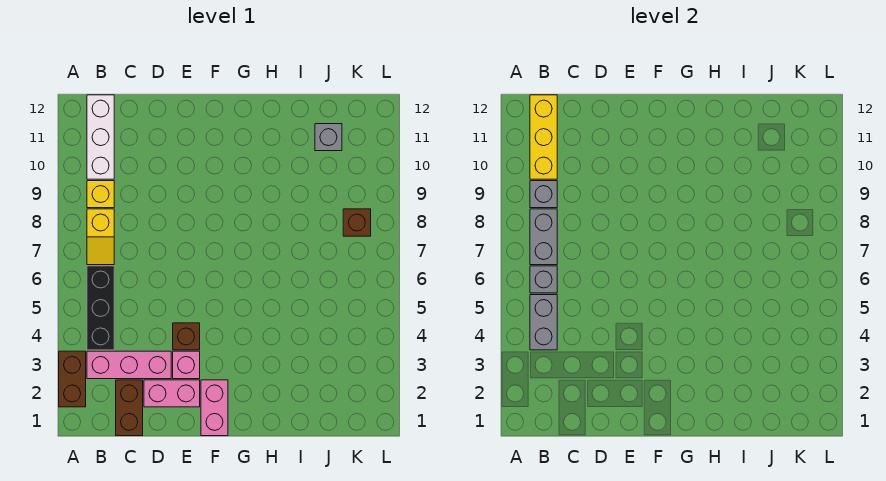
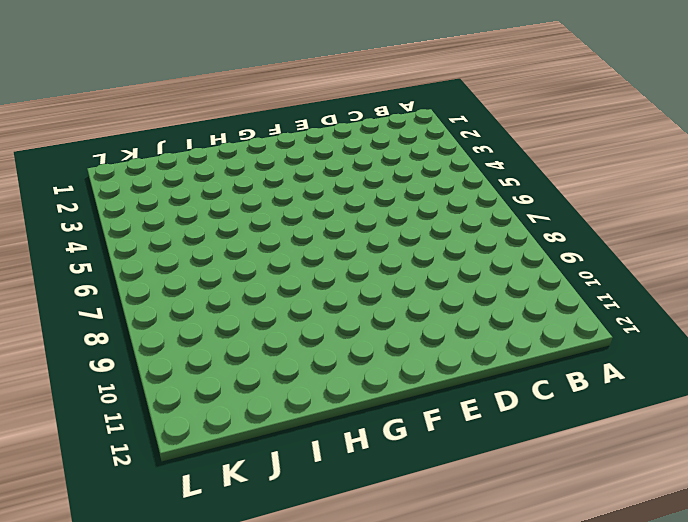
none -> brown brick A2:A3 level 1
none -> pink brick B3:D3 level 1
none -> black brick B4:B6 level 1

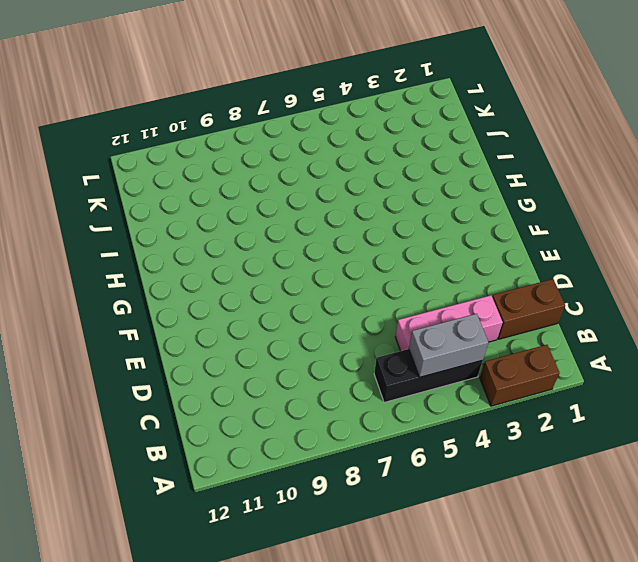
pink brick C3:C5 level 1 -> pink brick B3:D3 level 1
none -> yellow slope B7:B8 level 1 top 8
none -> yellow brick B9 level 1
none -> white brick B10:B12 level 1

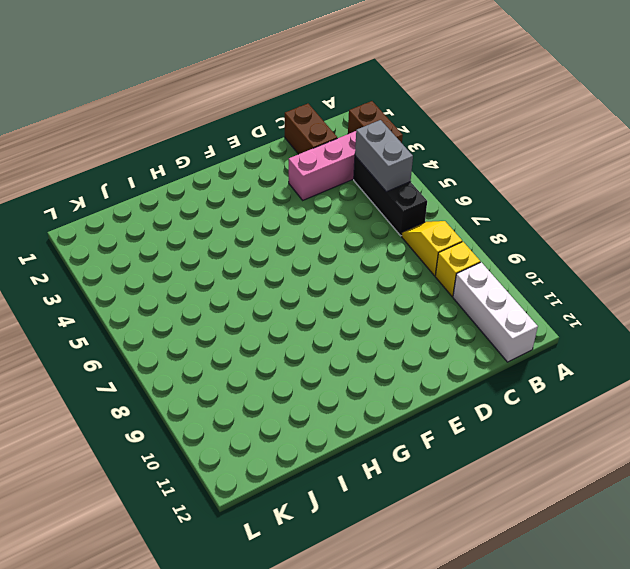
none -> pink brick D2:E2 level 1
none -> pink brick E3 level 1
none -> brown brick E4 level 1

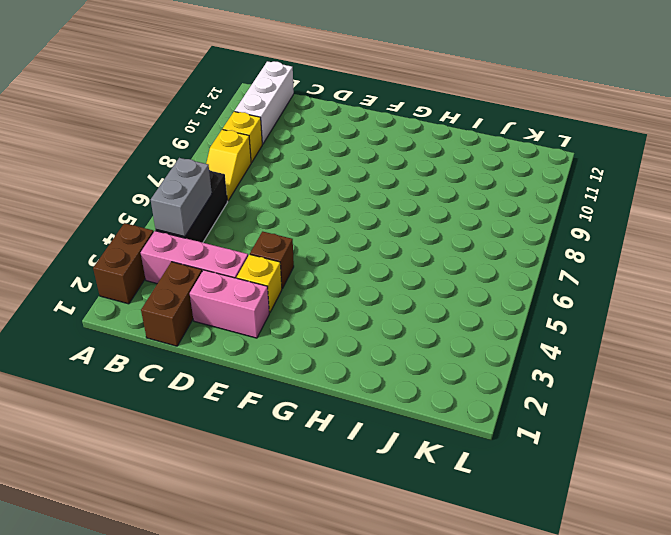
yellow brick E3 level 1 -> pink brick E3 level 1
none -> pink brick F1:F2 level 1
none -> grey brick J11 level 1
none -> brown brick K8 level 1

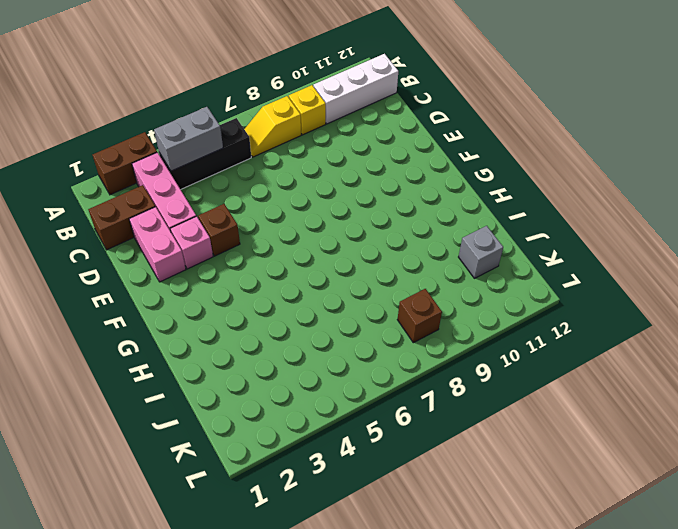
none -> pink brick F1:F2 level 1
none -> grey brick B6 level 2
none -> grey brick B7:B8 level 2

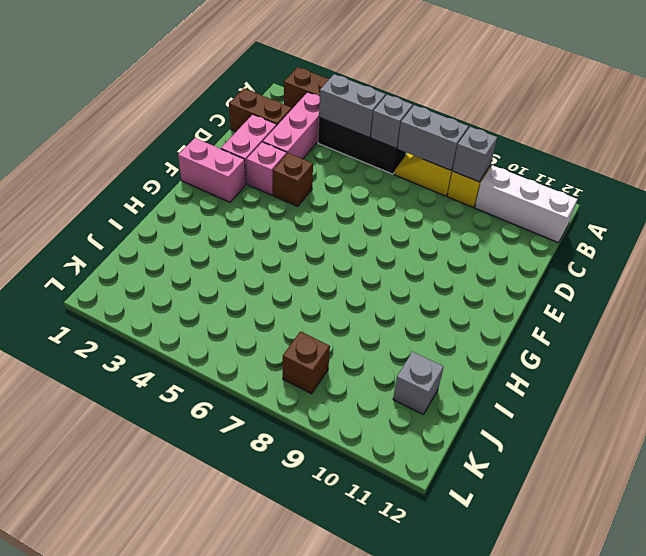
none -> yellow brick B10:B12 level 2

